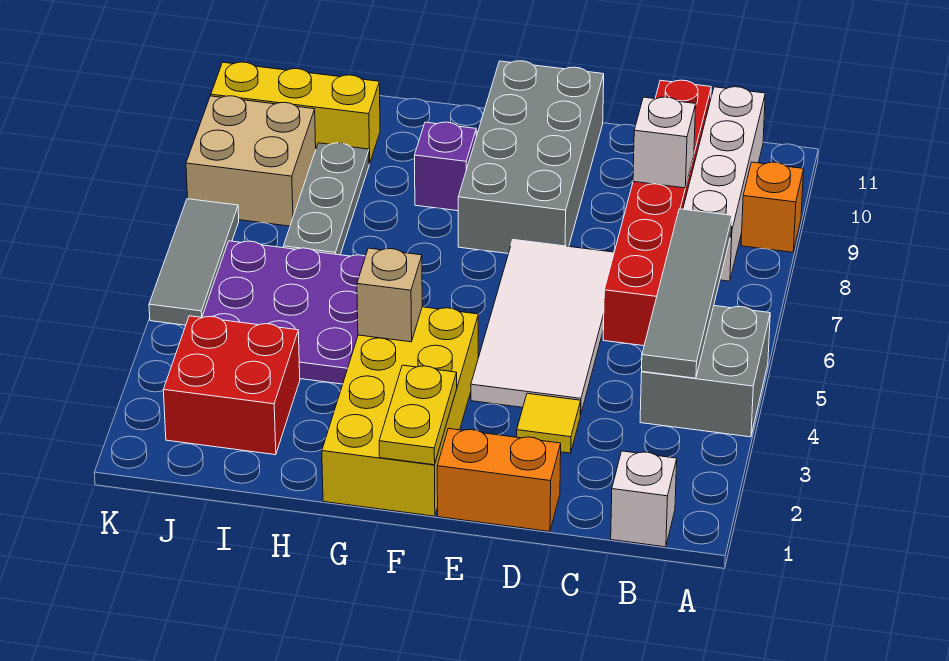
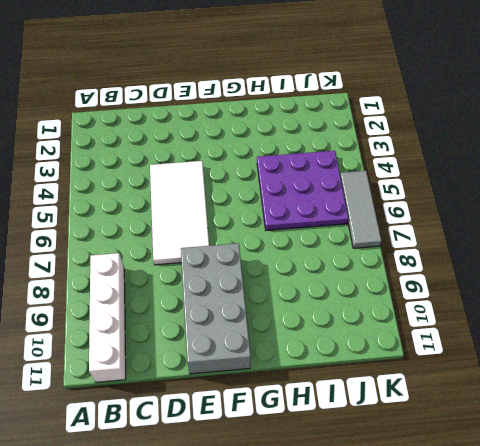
none -> grey brick A4:B5 level 1
none -> orange brick A9 level 1
none -> white brick B1 level 1

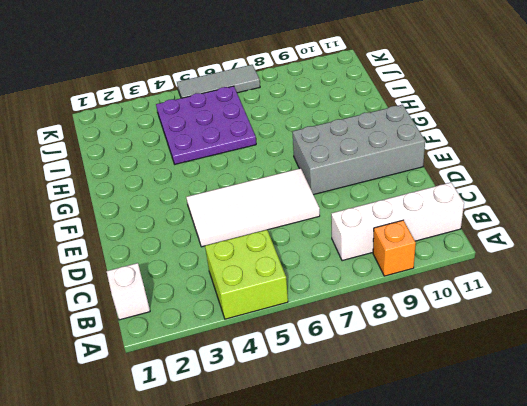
lime brick A4:B5 level 1 -> grey brick A4:B5 level 1
none -> red brick C6:C11 level 1
none -> orange brick D1:E1 level 1
none -> yellow tile D3 level 1

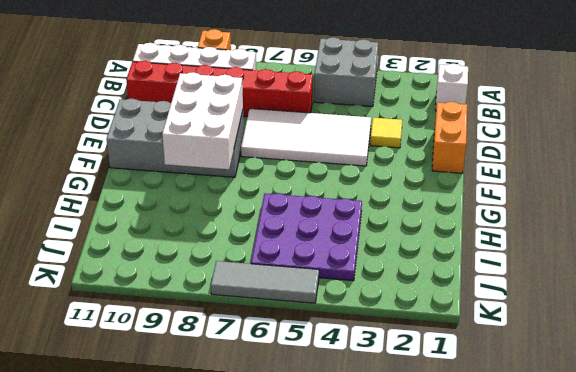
white brick E8:G9 level 2 -> none
none -> yellow brick F1:G4 level 1
none -> purple brick G9 level 1
none -> red brick I2:J3 level 1

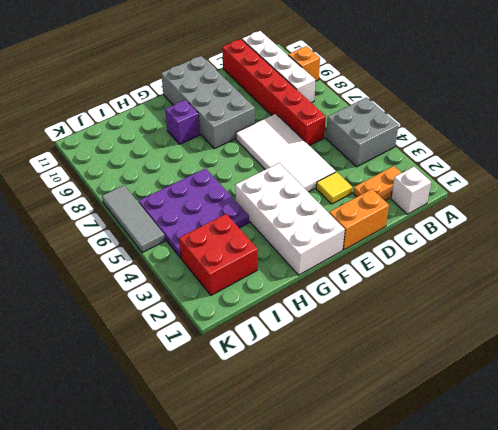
orange plate B2:C2 level 1 -> none
white brick F1:G4 level 1 -> yellow brick F1:G4 level 1
none -> grey plate I7:I9 level 1
none -> yellow brick I10:K10 level 1
none -> tan brick J8:K9 level 1

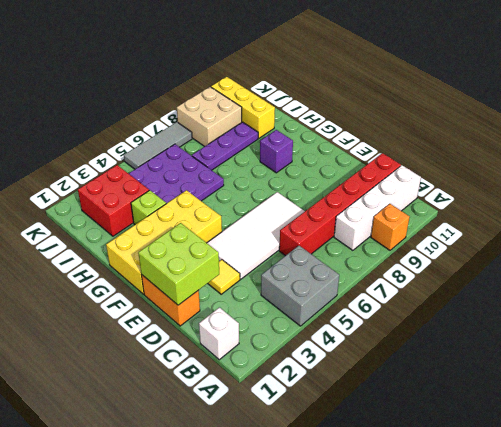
lime brick D1:E2 level 2 -> none
lime brick H3 level 1 -> none
purple plate I7:I9 level 1 -> grey plate I7:I9 level 1
none -> grey brick E8:F11 level 1
none -> grey tile B4:B7 level 2
none -> white brick C9 level 2

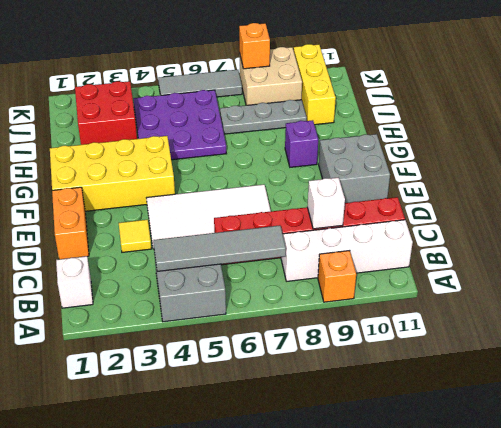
grey brick E10:F11 level 1 -> grey brick E8:F11 level 1
orange brick K8 level 2 -> none
none -> yellow plate F1:F2 level 2
none -> tan brick G4 level 2

